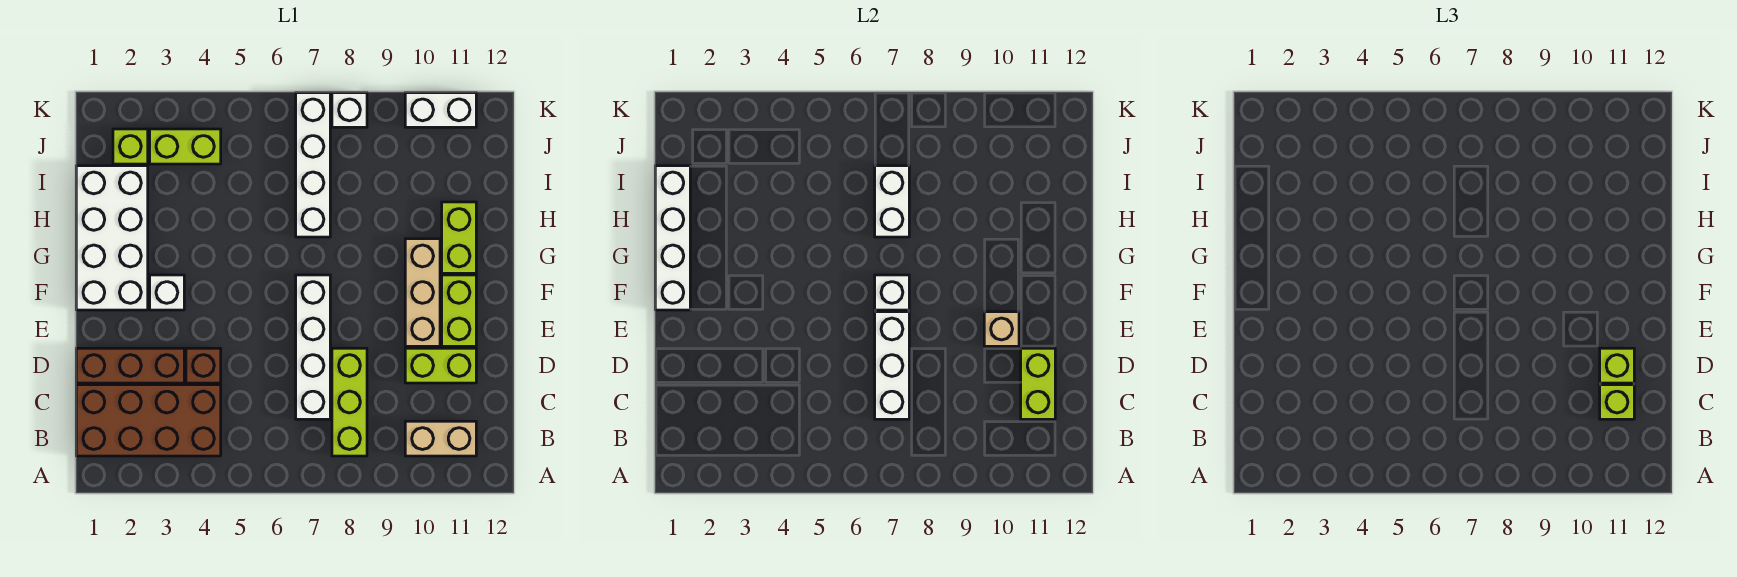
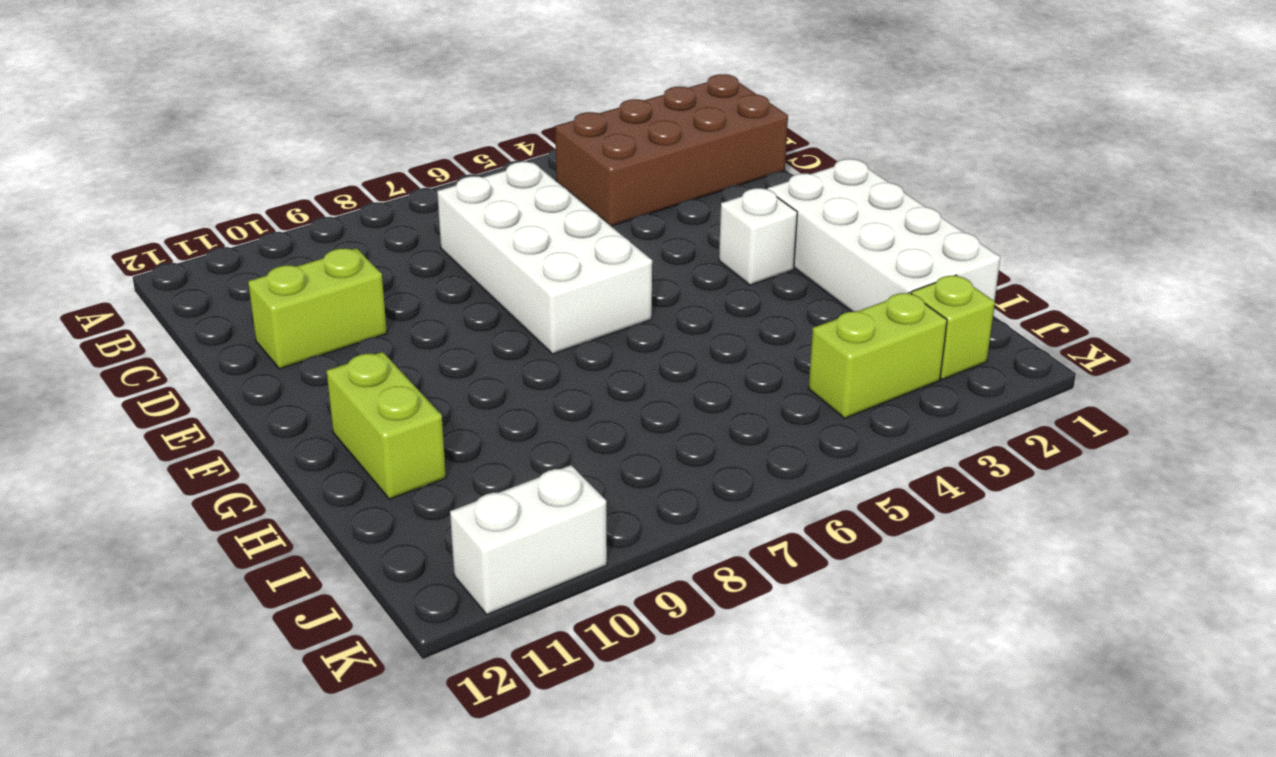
white brick C6:F7 level 1 -> white brick C7:F7 level 1
none -> lime brick B8:D8 level 1
none -> tan brick B10:B11 level 1
none -> brown brick D1:D3 level 1

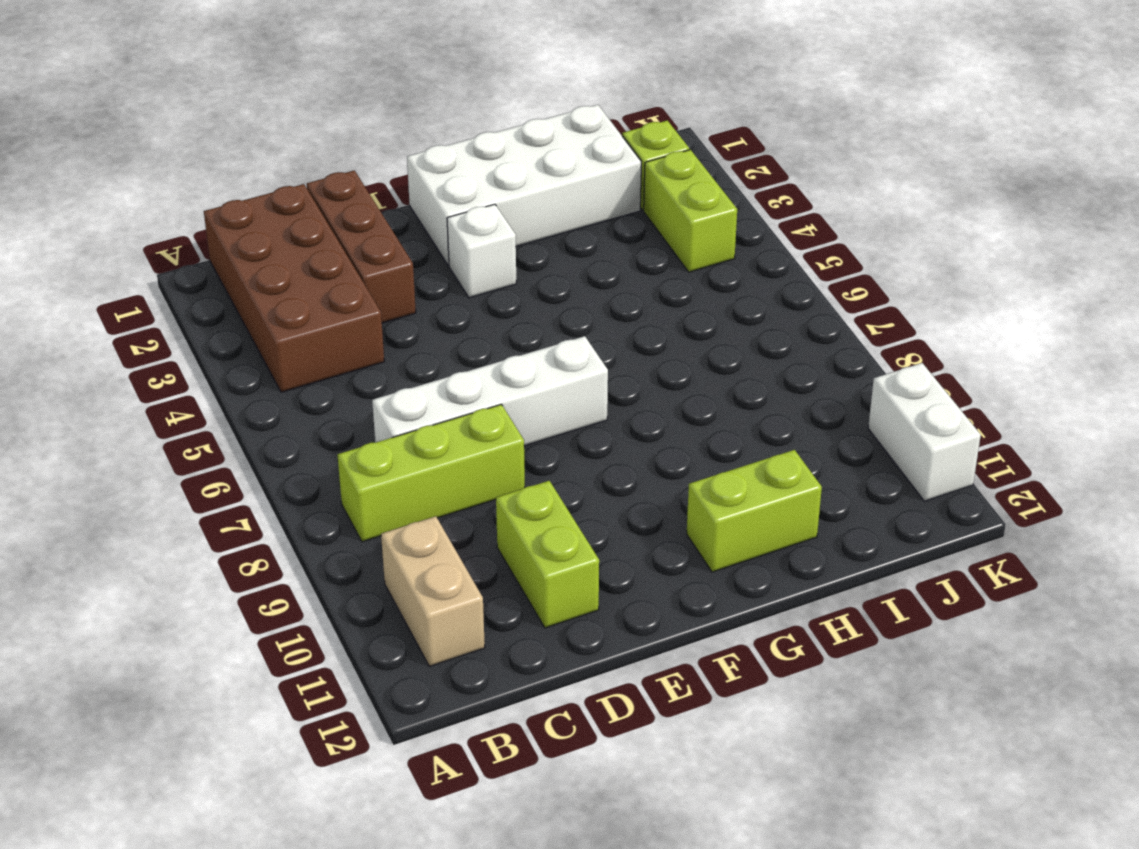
none -> brown brick D4 level 1
none -> tan brick E10:G10 level 1
none -> lime brick E11:F11 level 1

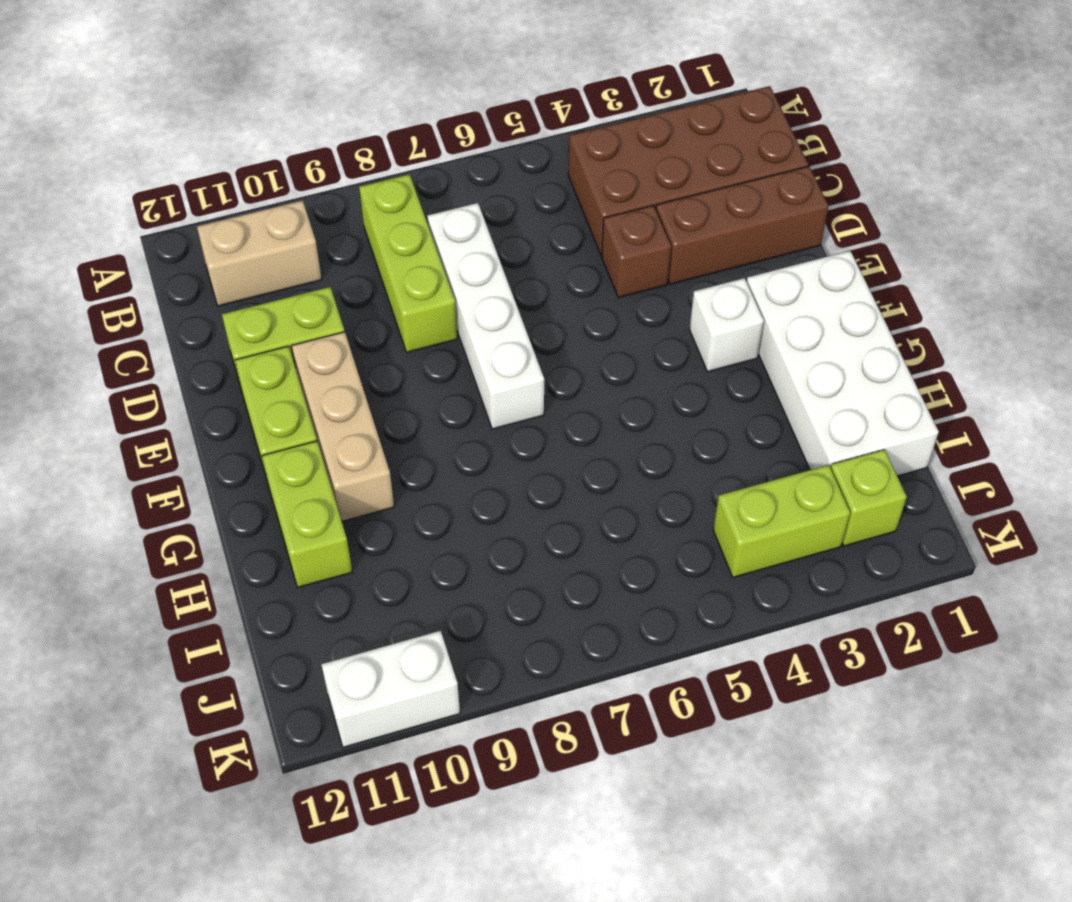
none -> white brick H7:K7 level 1
none -> white brick K8 level 1
none -> white brick C7:E7 level 2

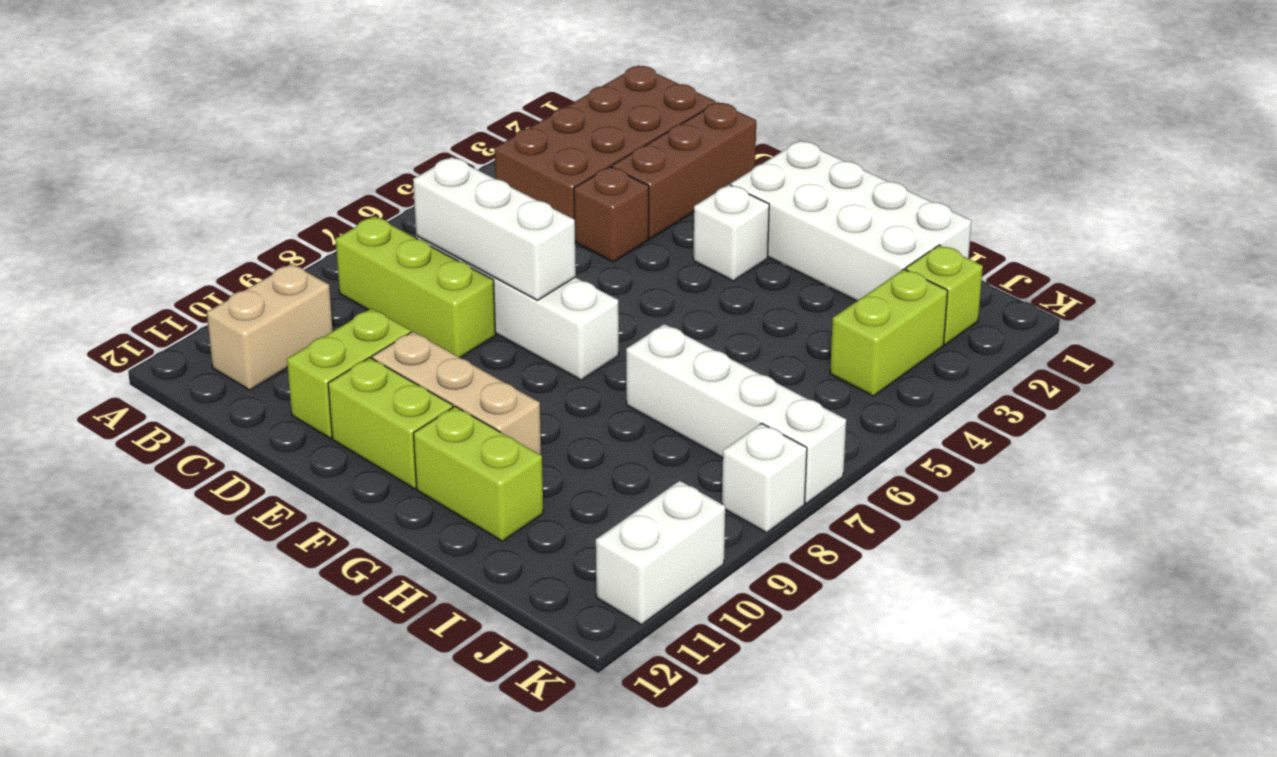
none -> lime brick C11:D11 level 2
none -> tan brick E10 level 2
none -> white brick F1:I1 level 2

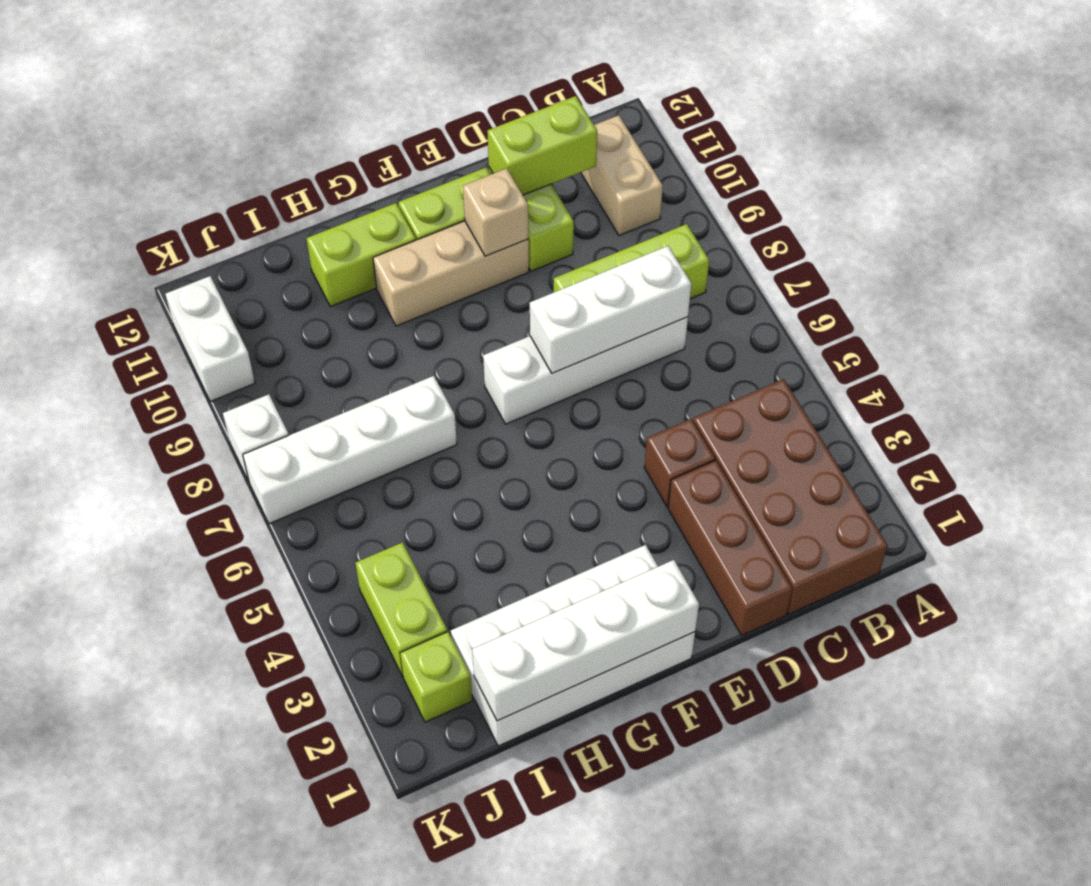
none -> white brick F3 level 1
none -> white brick F7 level 2
none -> white brick H7:I7 level 2

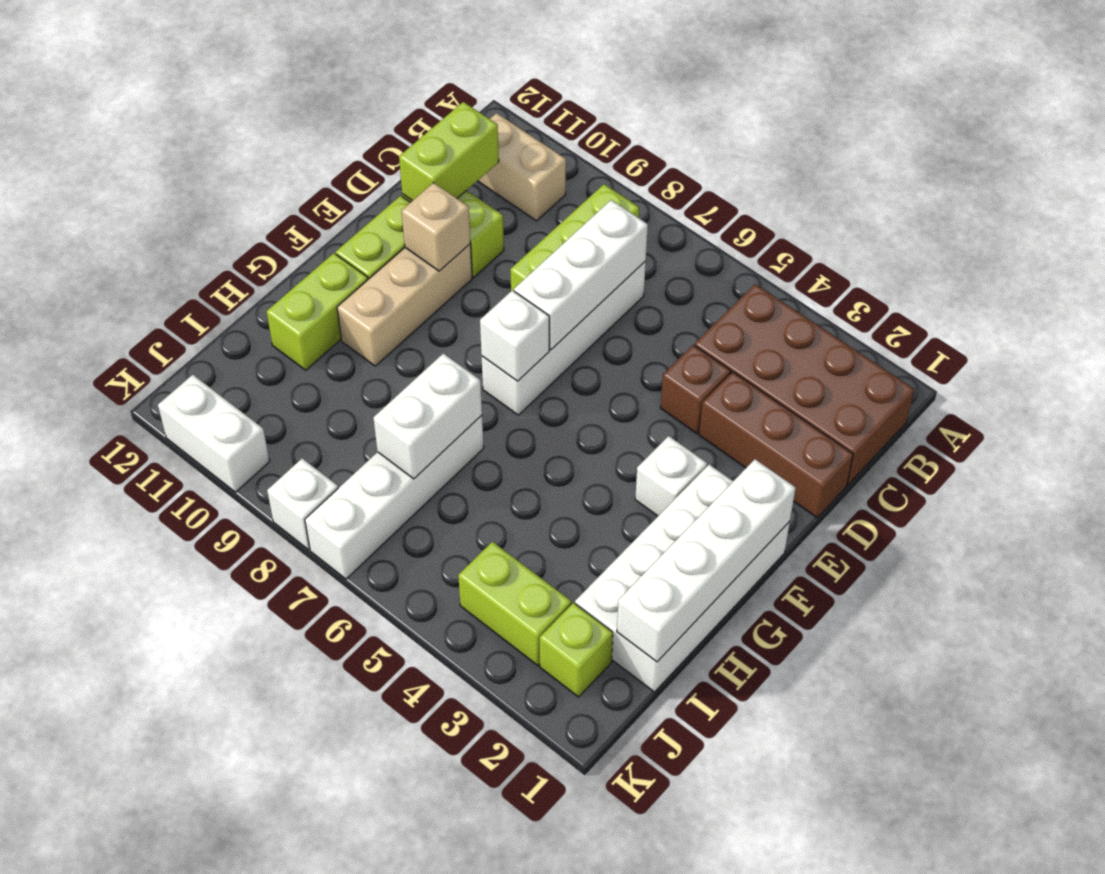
none -> lime brick C11 level 3
none -> lime brick D11 level 3

